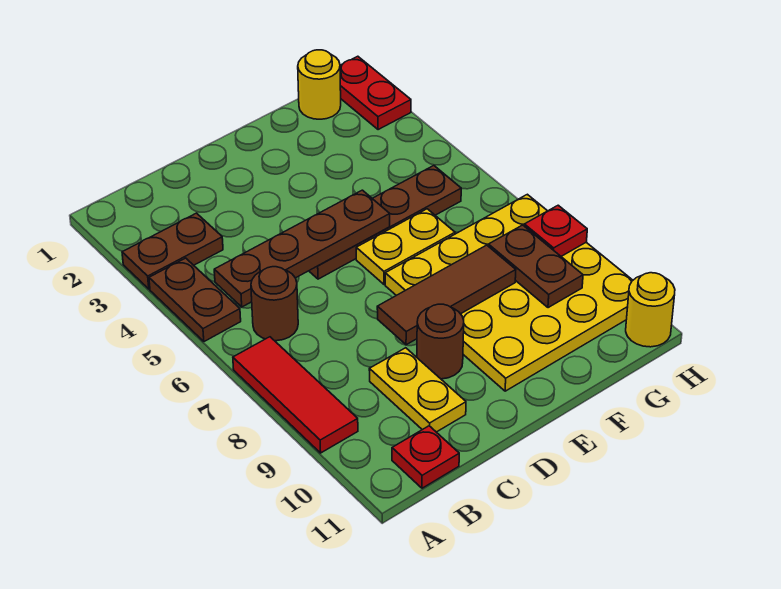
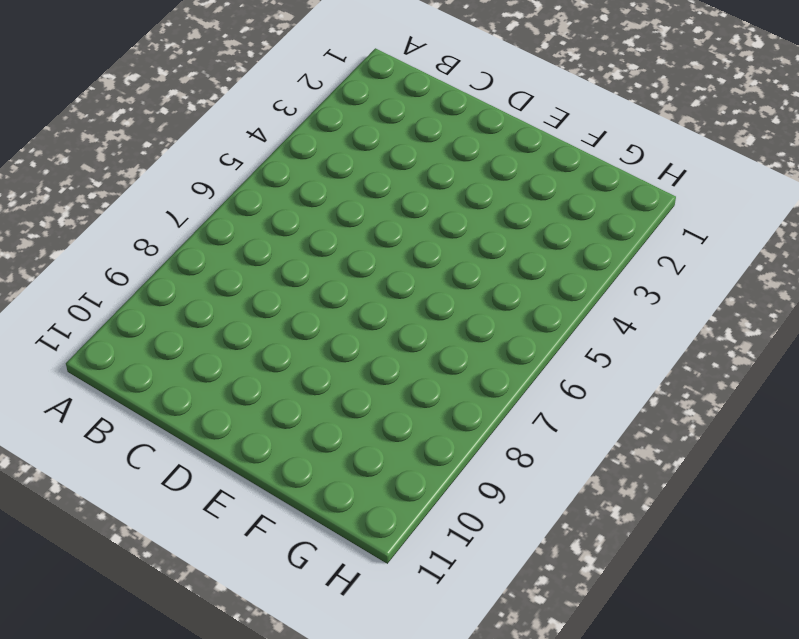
none -> brown plate A3:B3 level 1
none -> brown plate A4:A5 level 1
none -> red tile A7:A9 level 1

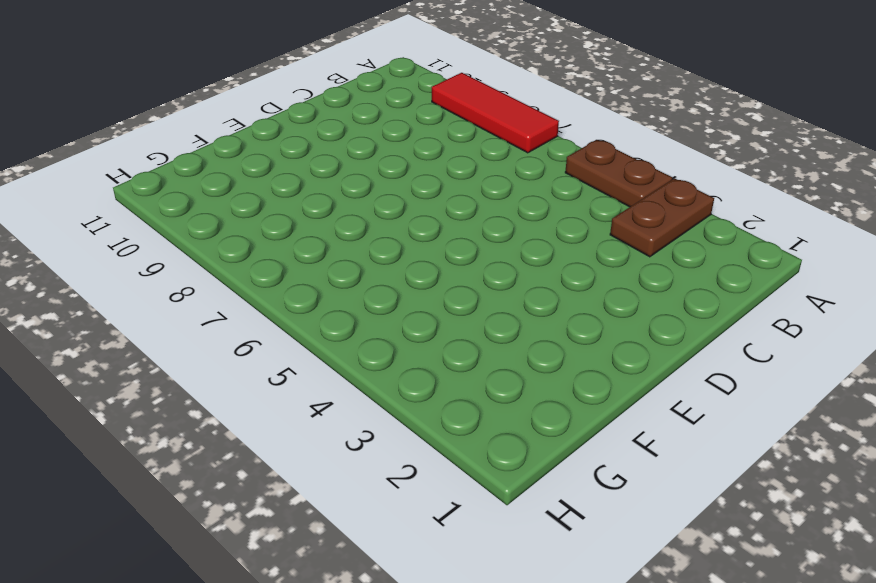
none -> brown round brick B6 level 1
none -> red plate B11 level 1
none -> yellow plate C9:C10 level 1

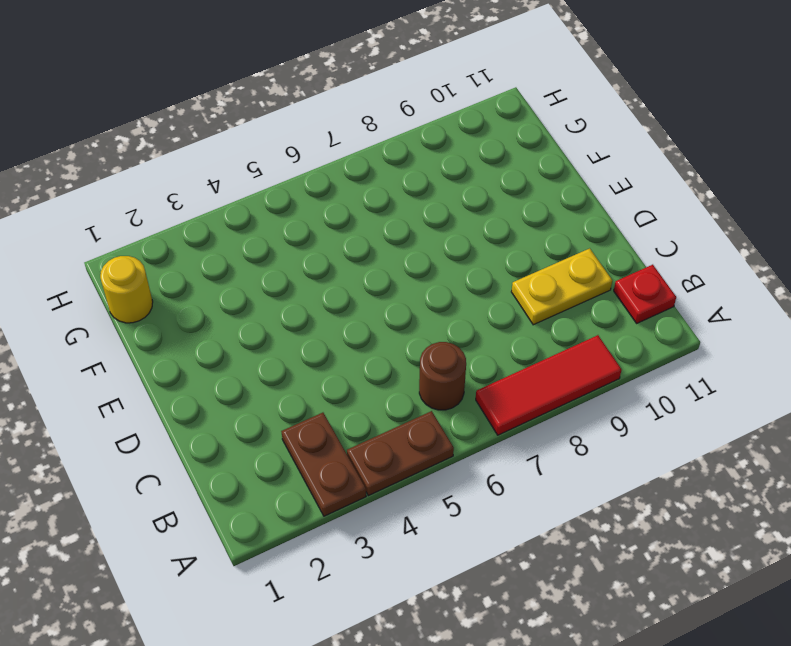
none -> brown plate D5:G5 level 1
none -> brown round brick D9 level 1
none -> yellow plate E6:F6 level 1

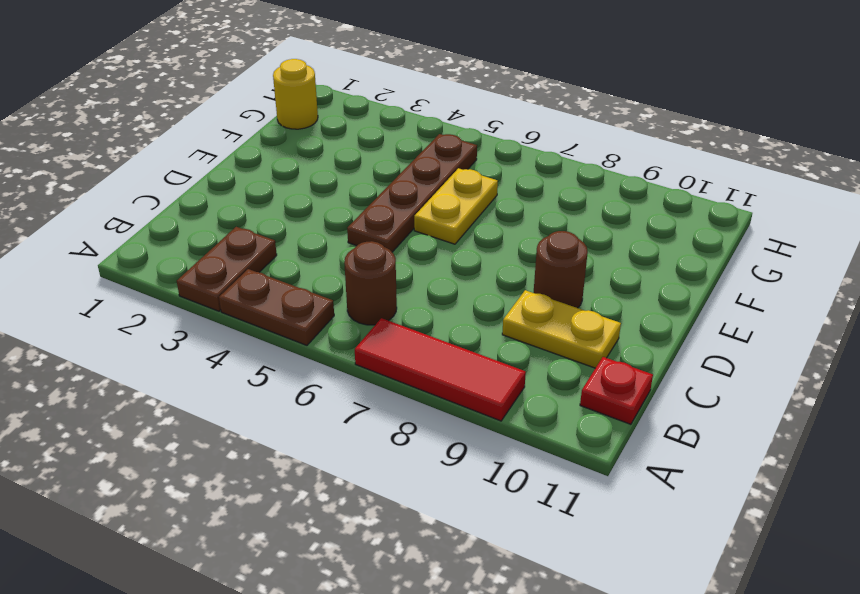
none -> yellow plate E7:H10 level 1
none -> red plate H1:H2 level 1
none -> yellow round brick H11 level 1

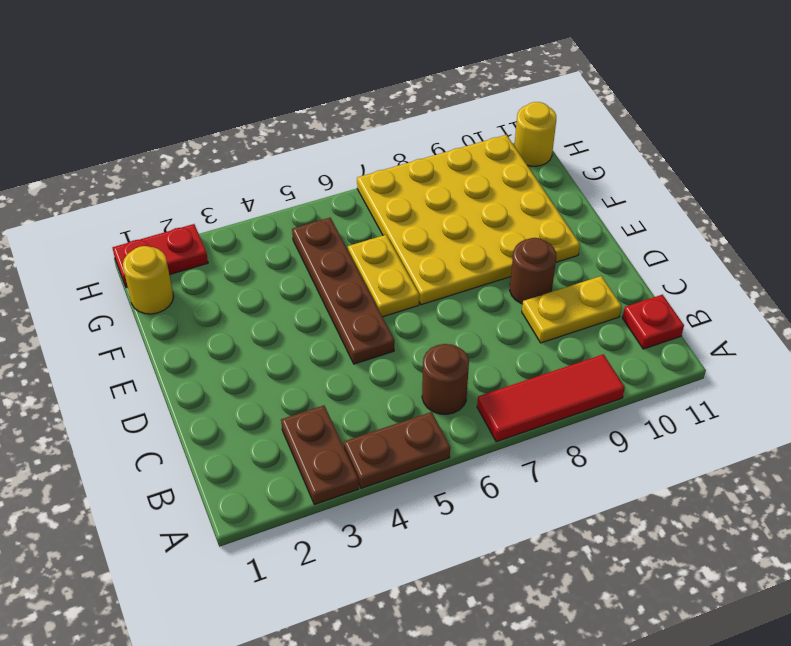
none -> brown plate B5:E5 level 2
none -> brown tile D8:F8 level 2
none -> brown plate G8:G9 level 2

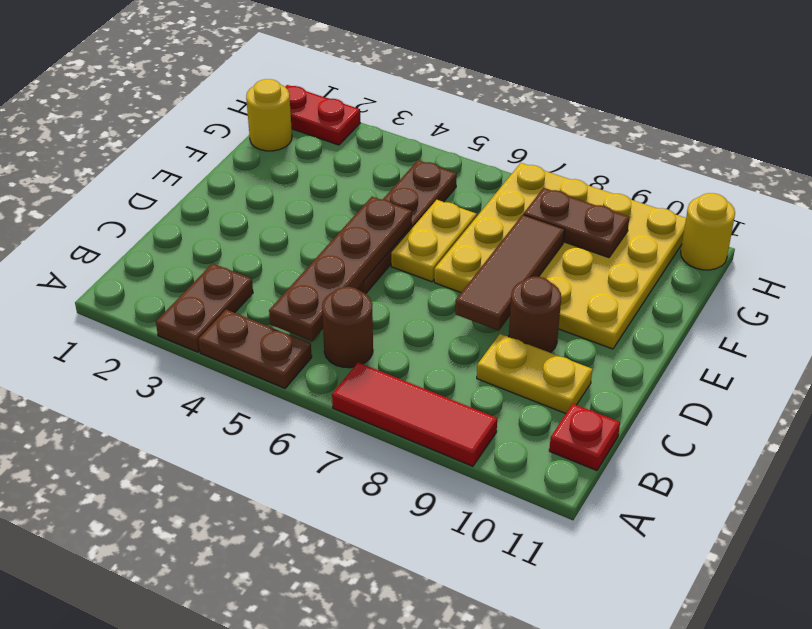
none -> red plate H8 level 2

